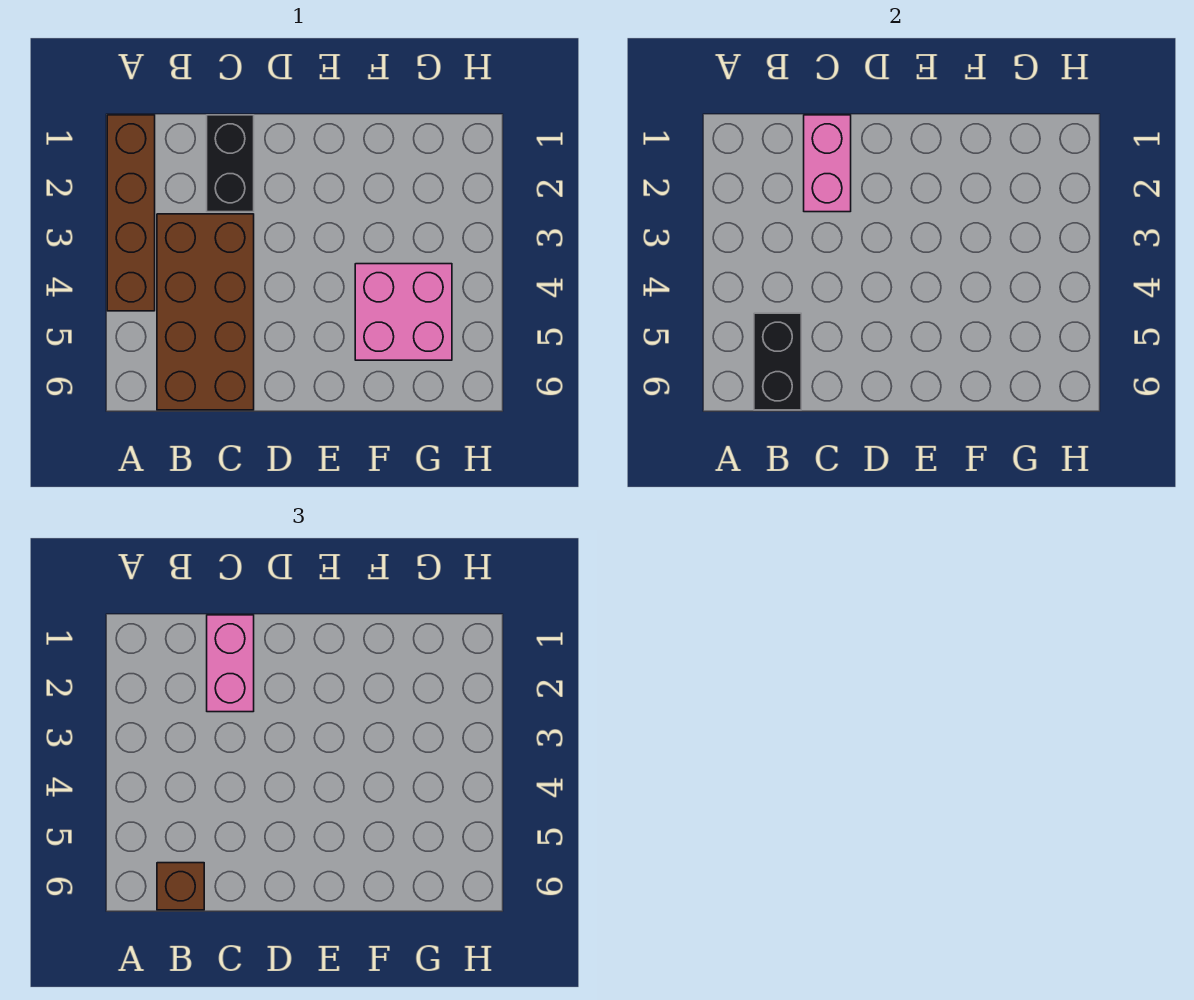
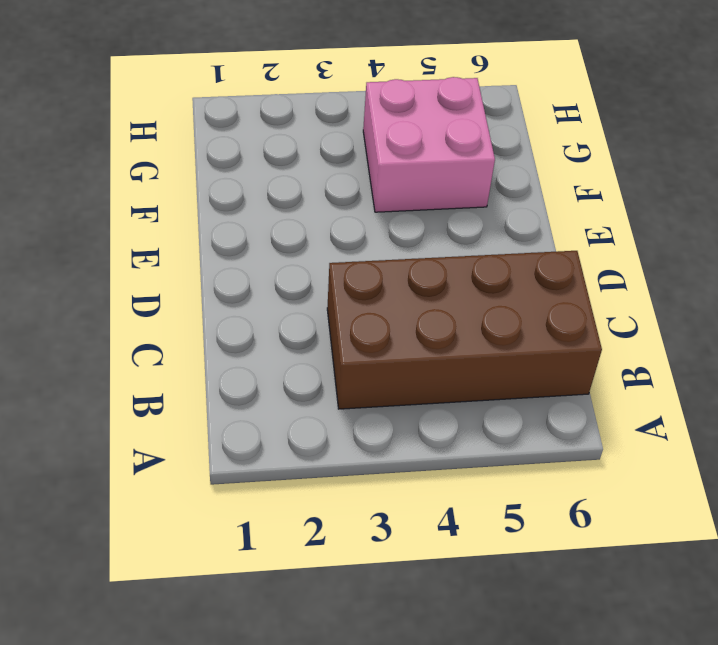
none -> brown brick A1:A4 level 1
none -> black brick C1:C2 level 1

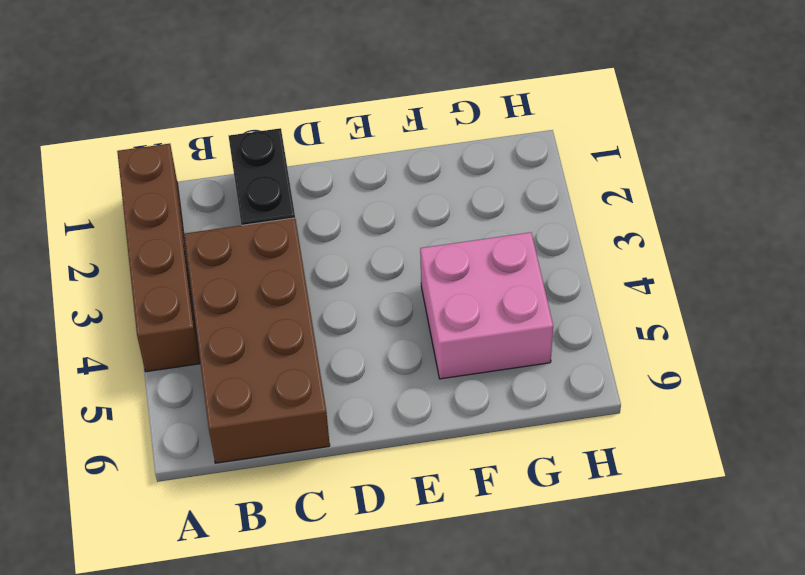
none -> black brick B5:B6 level 2
none -> pink brick C1:C2 level 2

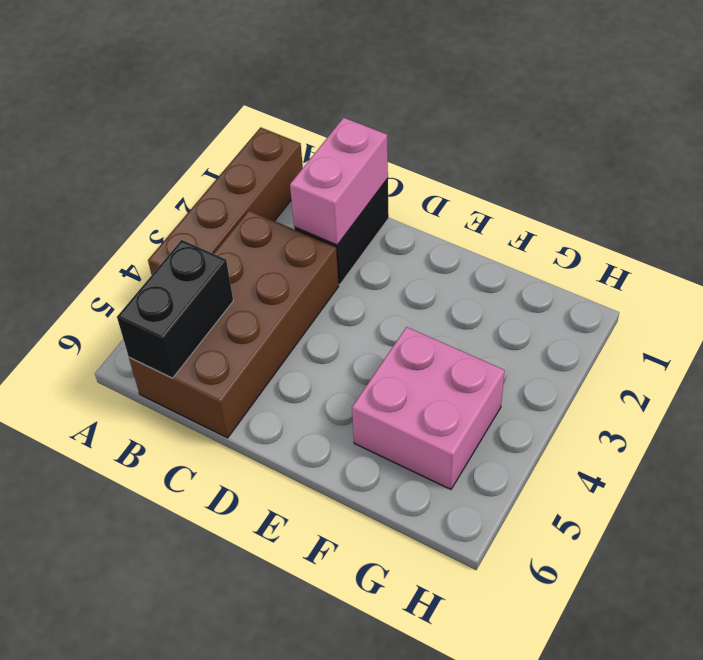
none -> brown brick B6 level 3
none -> pink brick C1:C2 level 3

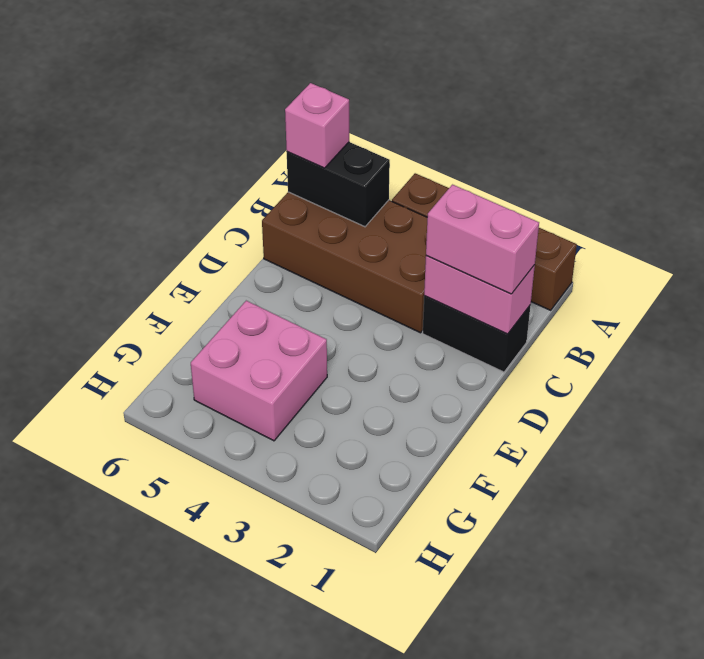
pink brick B6 level 3 -> brown brick B6 level 3

